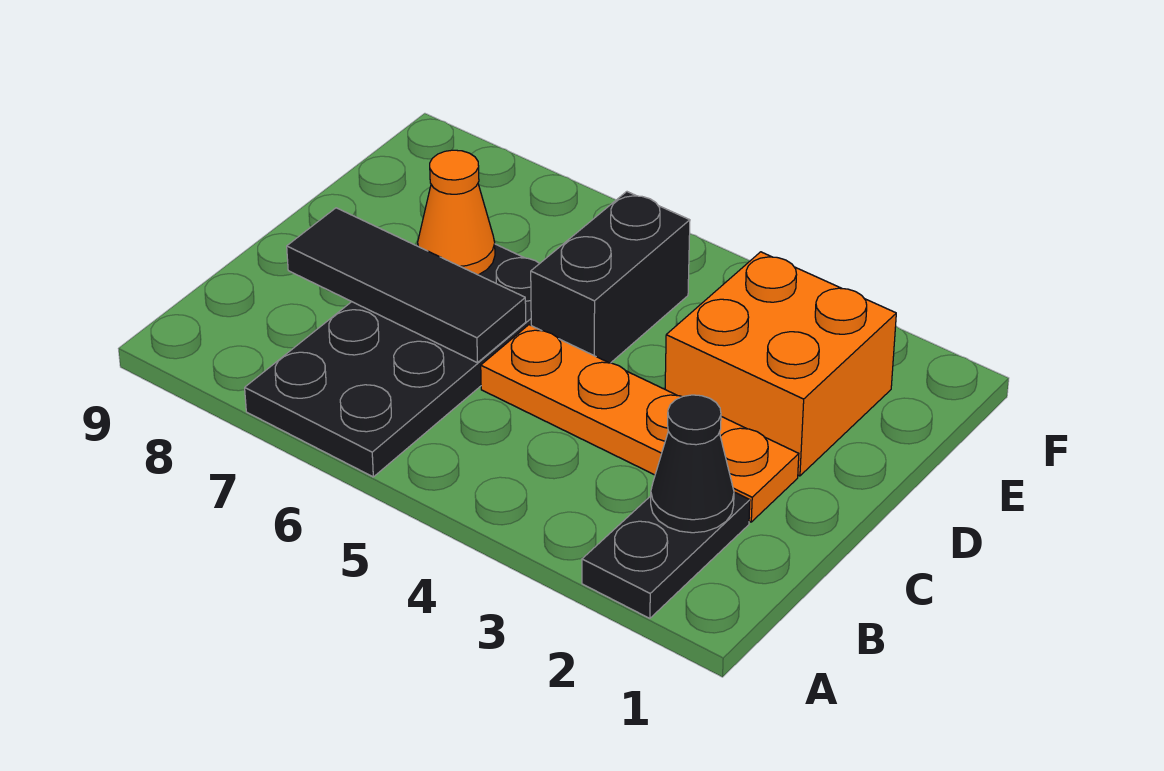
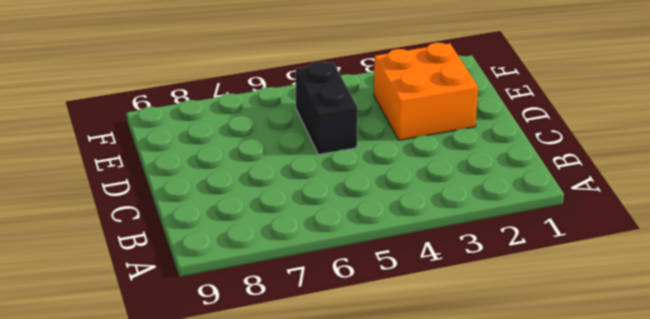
none -> black plate A2:B2 level 1
none -> black plate A6:D7 level 1

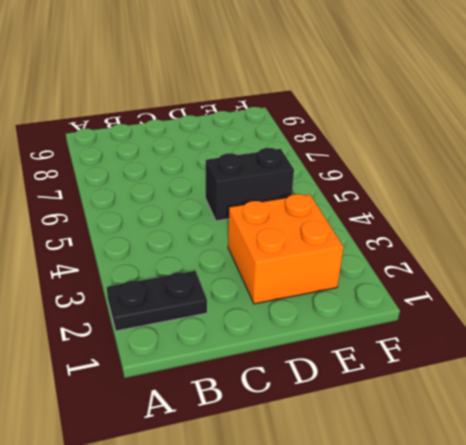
none -> black plate A6:D7 level 1
none -> orange plate C2:C5 level 1

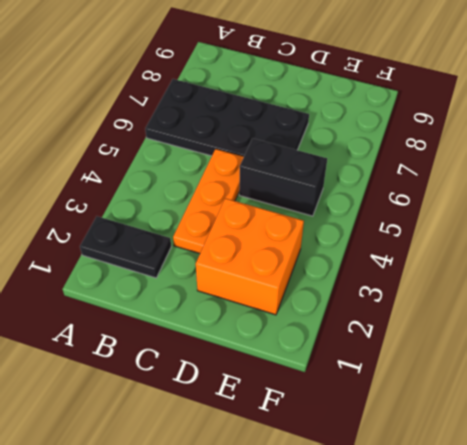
orange plate C3:C5 level 1 -> orange plate C2:C5 level 1
none -> black cone B2 level 2
none -> black tile C6:C8 level 2

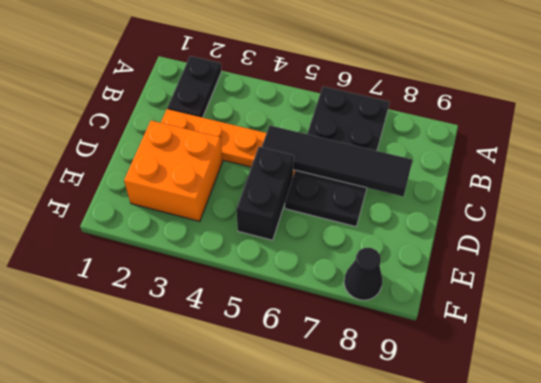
black tile C5:C8 level 2 -> black tile C6:C8 level 2
black cone F8 level 1 -> black cone B2 level 2
none -> orange cone D7 level 2

